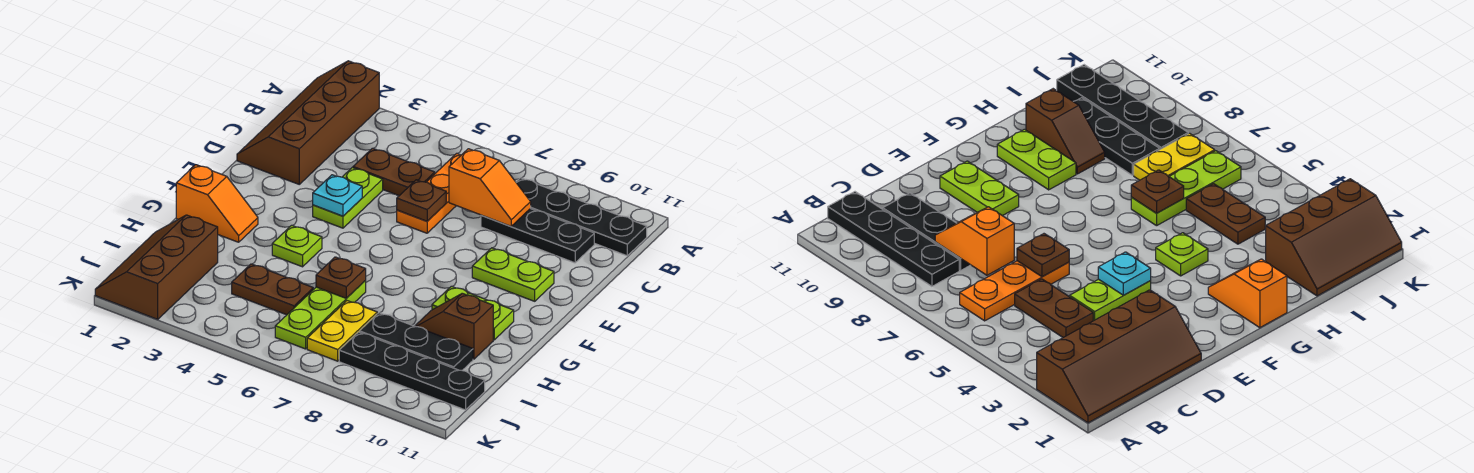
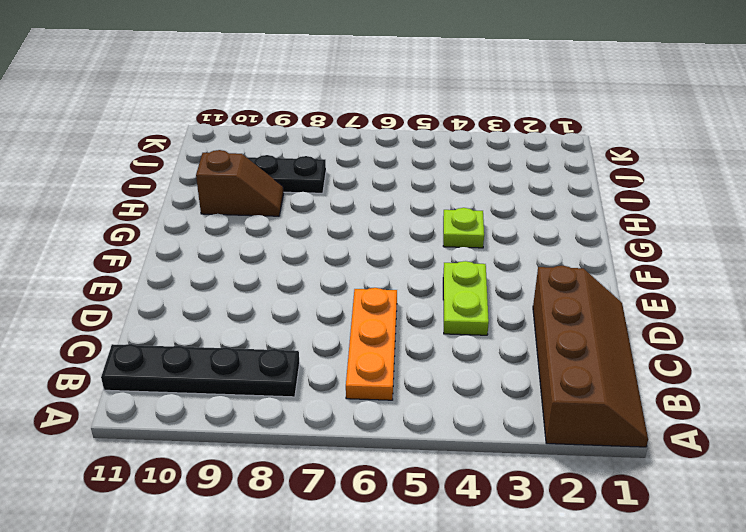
none -> brown plate C4:C5 level 1
none -> black plate C8:C10 level 1
none -> lime plate E9:E10 level 1

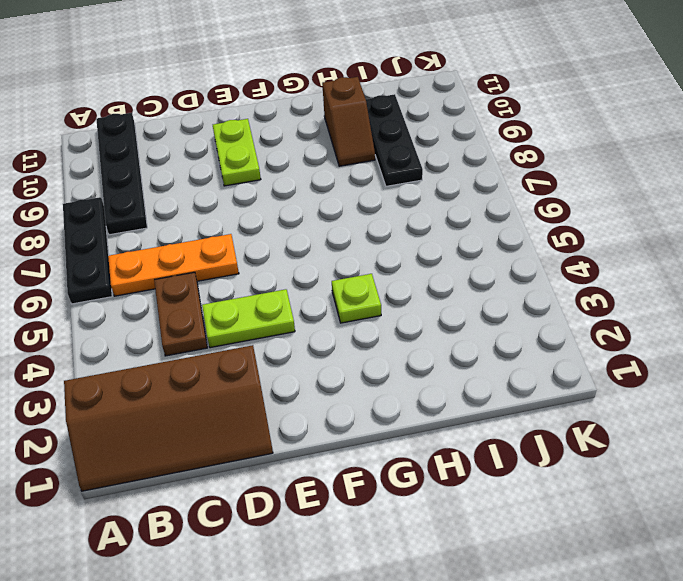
black plate A6:A8 level 1 -> black plate C8:C10 level 1
none -> orange slope G1:G2 level 1 top 1
none -> lime plate G9:G10 level 1
none -> lime plate H6:J6 level 1

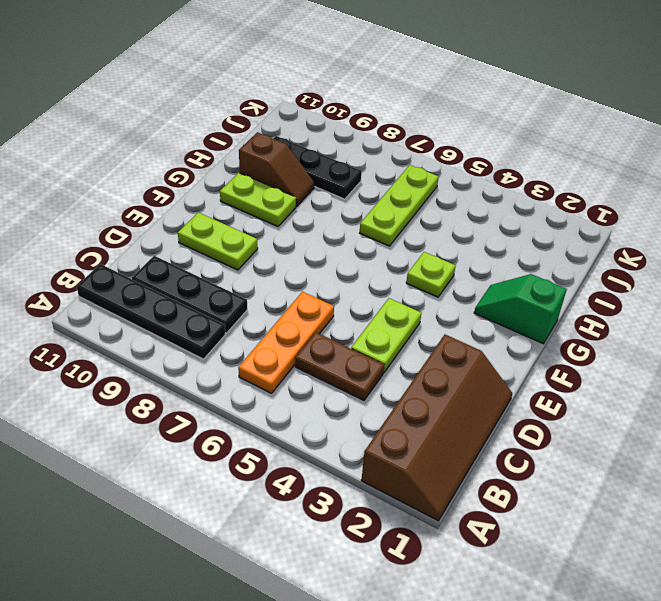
green slope G1:G2 level 1 top 1 -> orange slope G1:G2 level 1 top 1
none -> brown slope I1:K2 level 1 top 2
none -> brown plate I4:I5 level 1
none -> yellow plate I7:J7 level 1

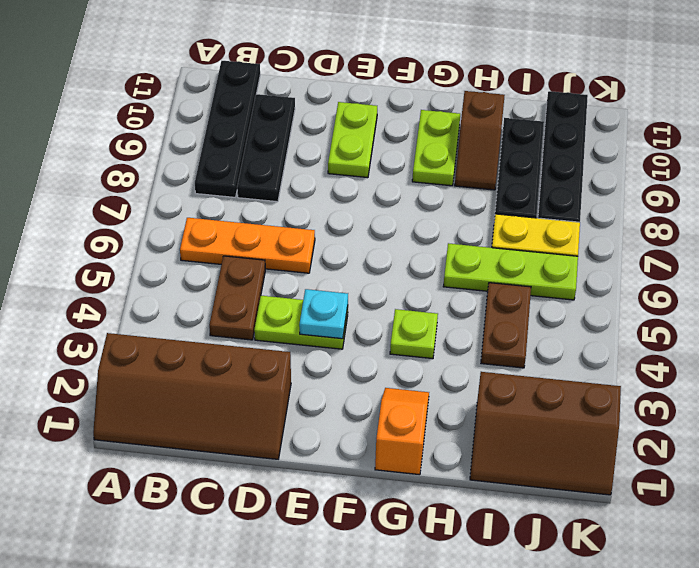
none -> orange slope C7:C8 level 2 top 7
none -> brown plate D6 level 2
none -> brown plate H6 level 2

